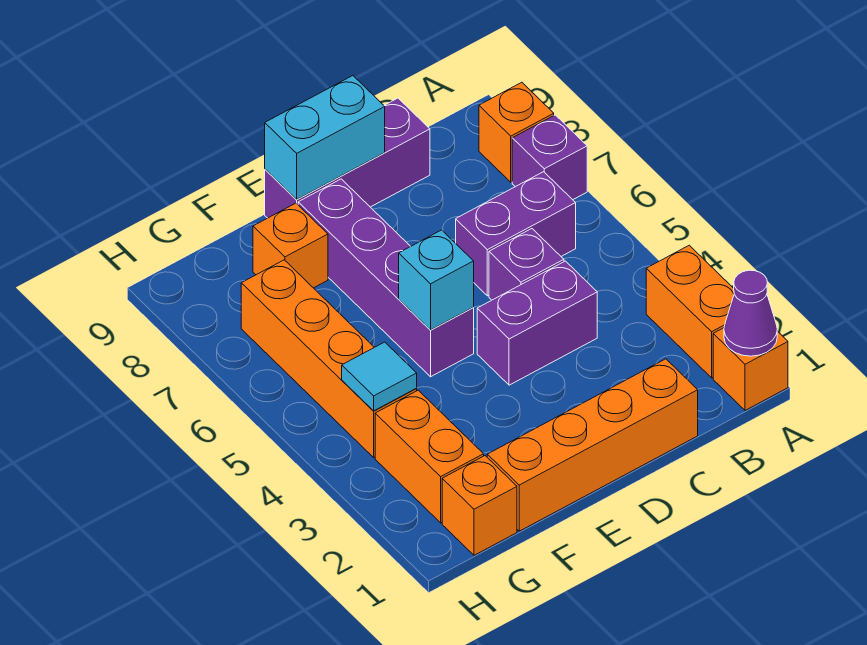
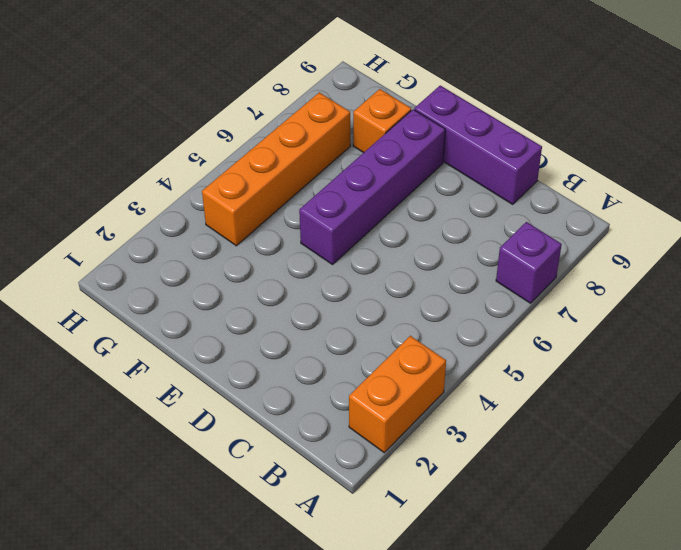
none -> orange brick A1 level 1
none -> orange brick A8 level 1
none -> purple brick B6:C6 level 1

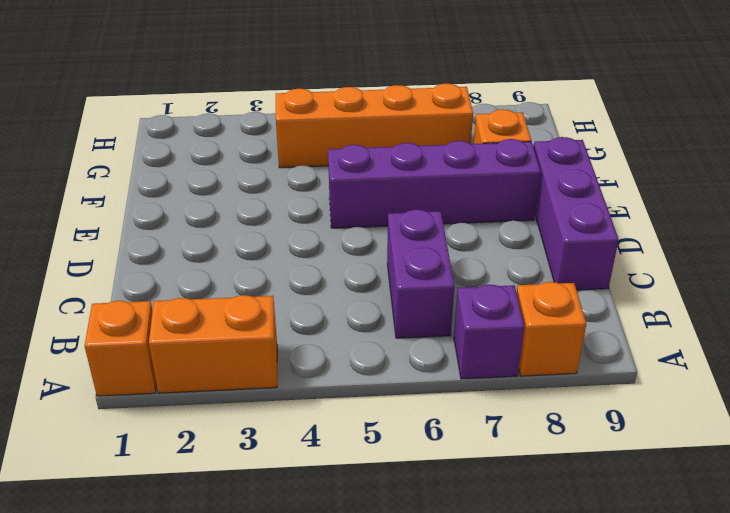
none -> orange brick C1:F1 level 1
none -> purple brick C4:D4 level 1
none -> purple brick C5 level 1

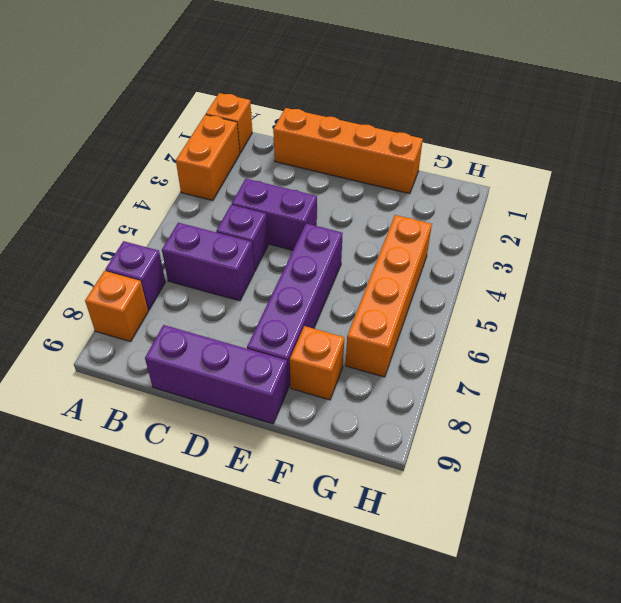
none -> orange brick G1 level 1
none -> orange brick G2:G3 level 1
none -> purple cone A1 level 2

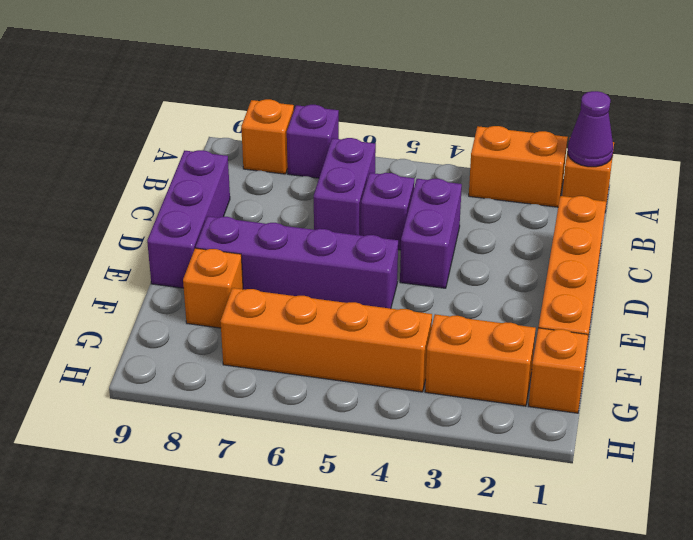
none -> cyan brick D9:E9 level 2
none -> cyan brick E5 level 2
none -> cyan tile G4 level 2

